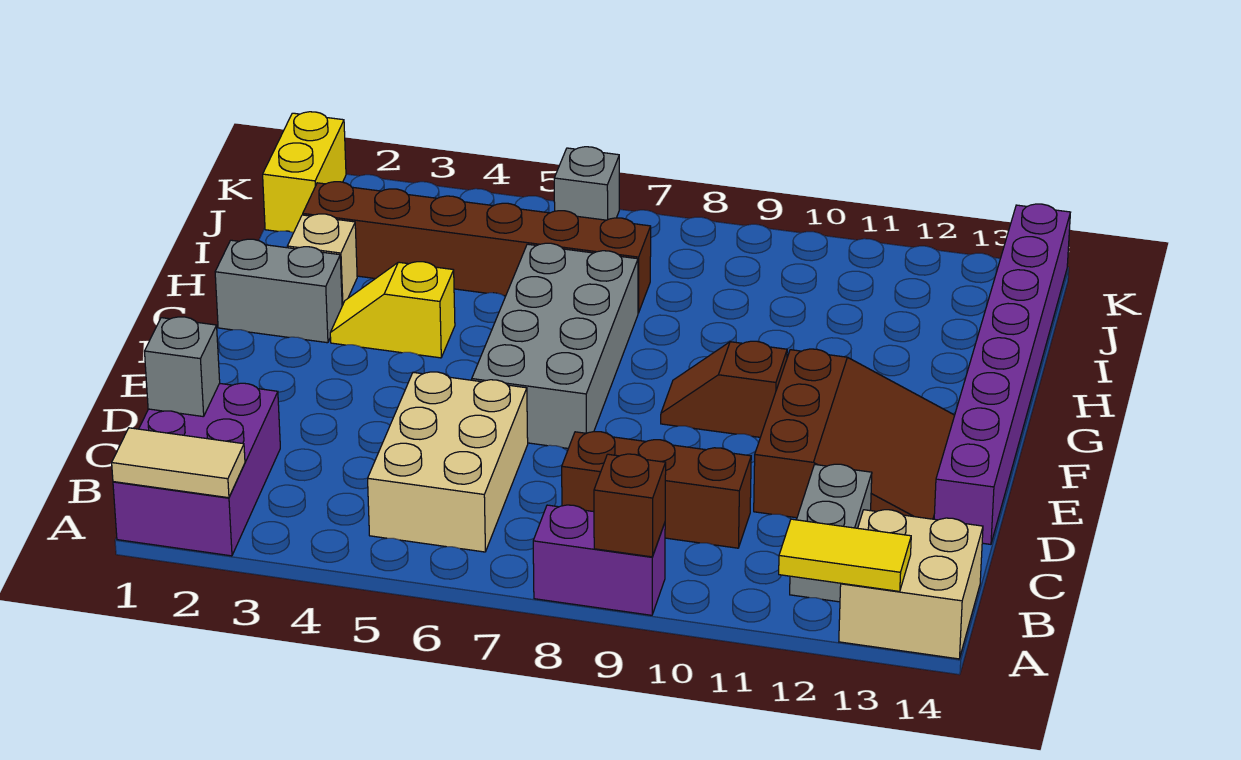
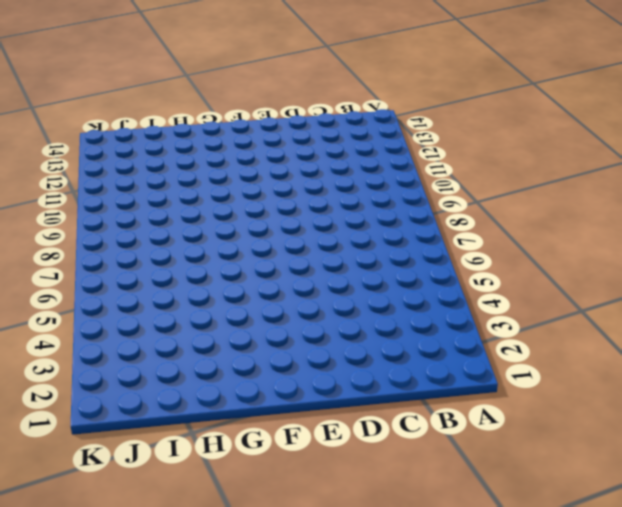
none -> purple brick A1:C2 level 1
none -> purple brick A8:A9 level 1
none -> tan brick A13:B14 level 1

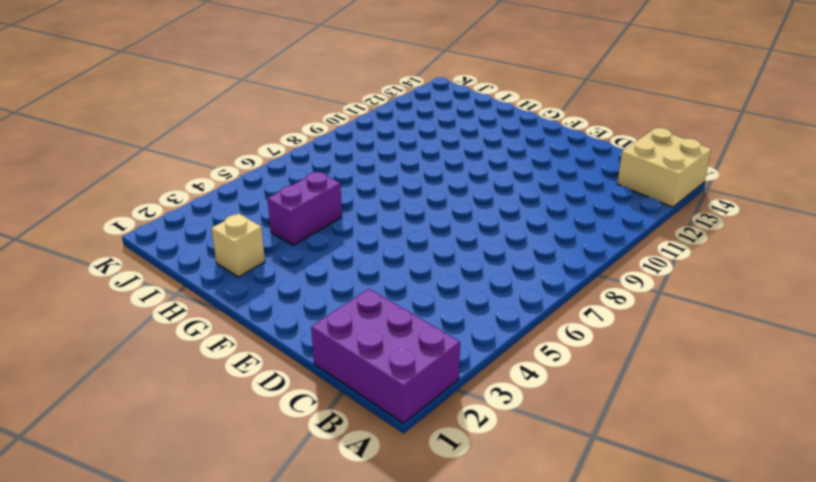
purple brick H4:H5 level 1 -> purple brick A8:A9 level 1
none -> tan brick B5:D6 level 1
none -> grey brick B12:C12 level 1
none -> brown brick C8:C10 level 1

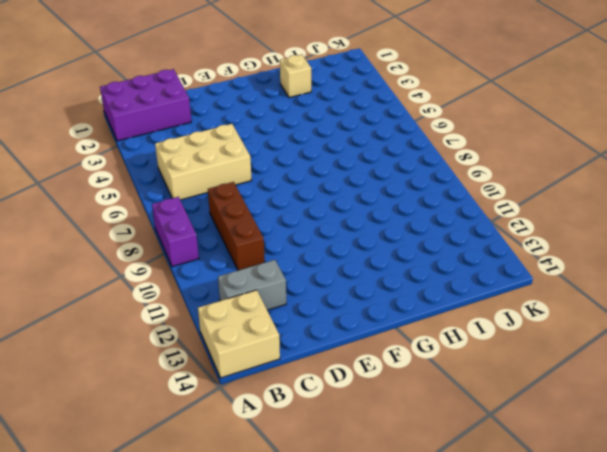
none -> brown slope D11:F13 level 1 top 11
none -> purple brick D14:K14 level 1
none -> grey brick E6:H7 level 1

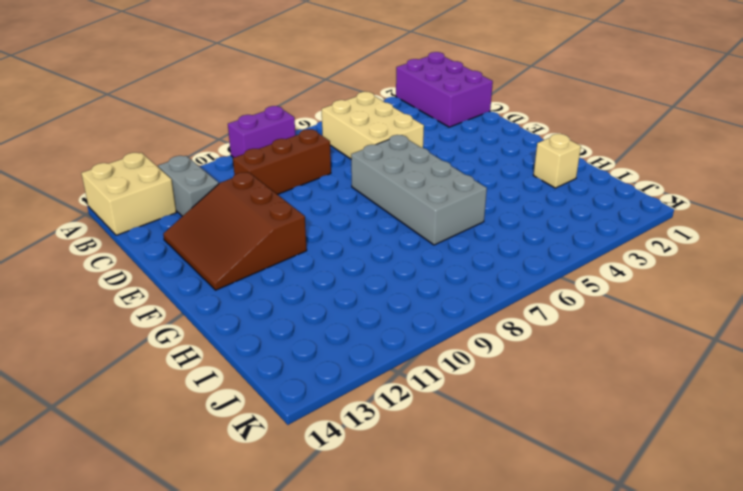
none -> purple brick D14:K14 level 1
none -> brown slope F9:F10 level 1 top 10
none -> grey brick G1:G2 level 1

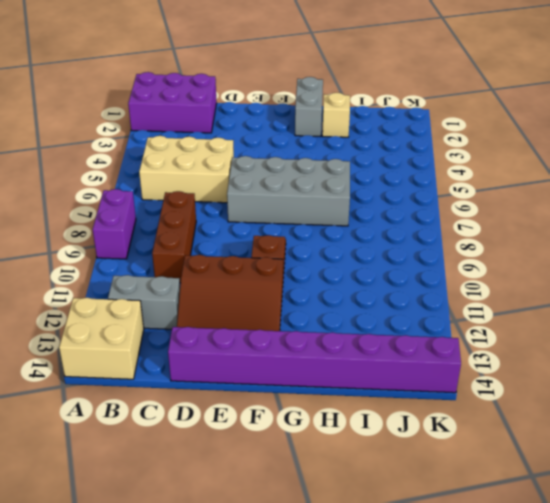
none -> yellow slope G3:G4 level 1 top 4
none -> brown brick I2:I7 level 1
none -> yellow brick J1:K1 level 1

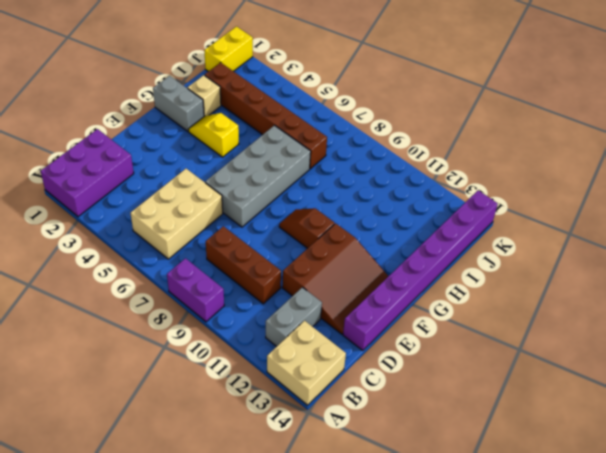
none -> grey brick K6 level 1
none -> tan tile A1:A2 level 2
none -> brown brick A9 level 2

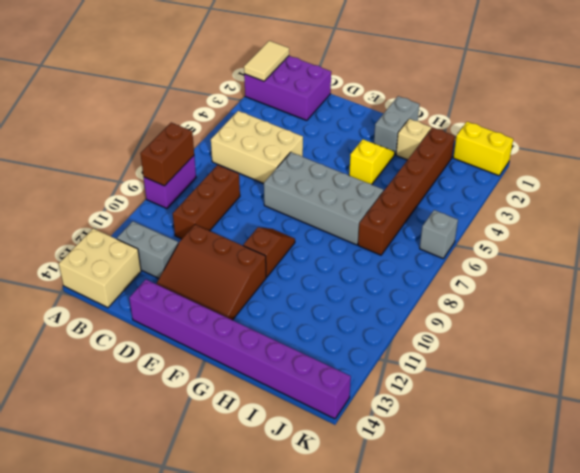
brown brick A8:A9 level 2 -> brown brick A9 level 2
none -> yellow tile A12:A13 level 2
none -> grey brick C1 level 2

